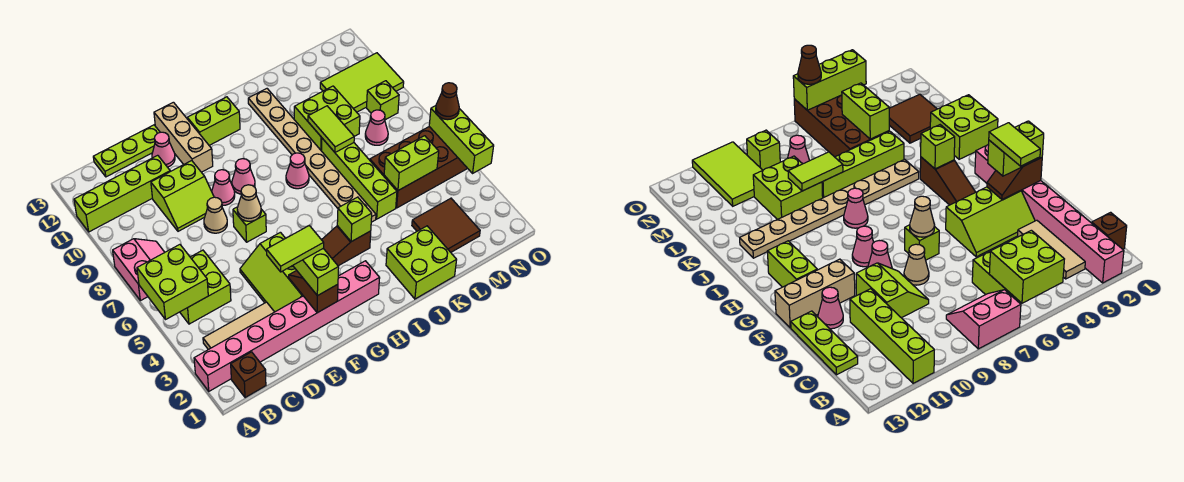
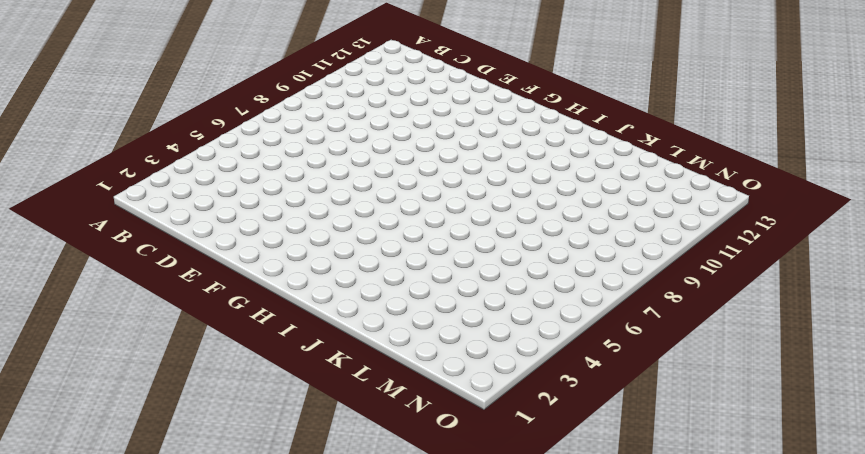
none -> pink brick A2:H2 level 1
none -> pink slope A7:B8 level 1 top A
none -> lime brick A11:D11 level 1
none -> brown brick B1 level 1

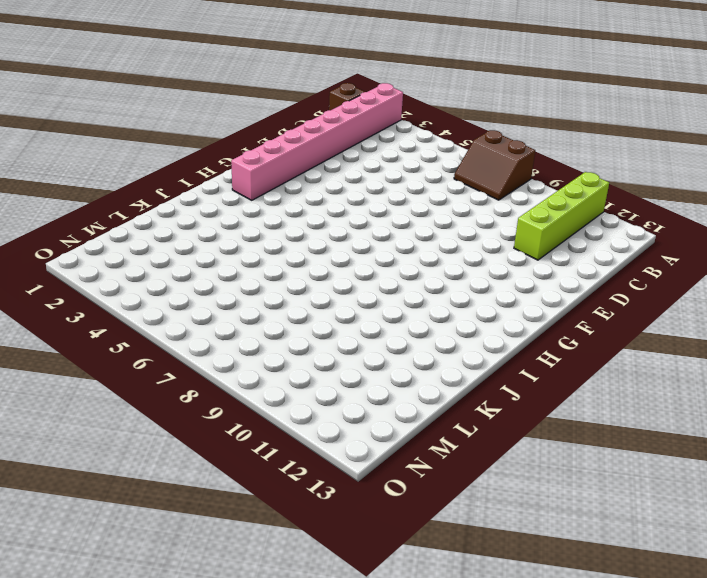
brown slope A7:B8 level 1 top A -> pink slope A7:B8 level 1 top A
none -> tan tile B3:D3 level 1
none -> lime brick B5:C6 level 1
none -> lime plate C13:E13 level 1
none -> lime slope D9:E10 level 1 top 10

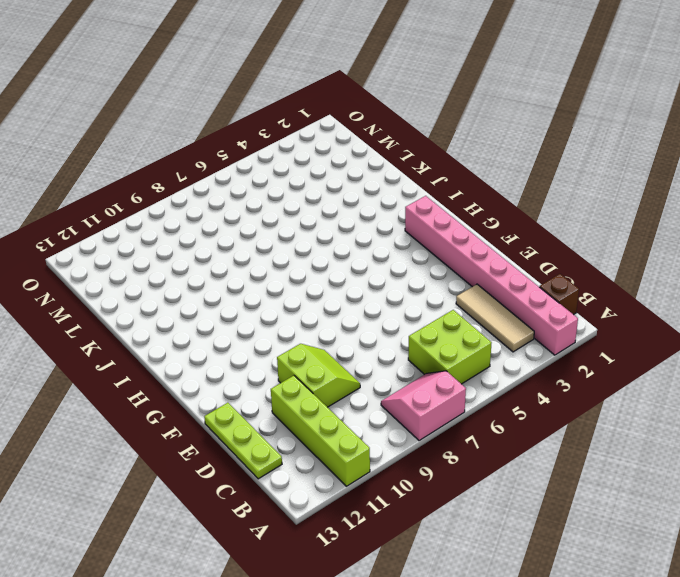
none -> lime slope E3:F5 level 1 top F
none -> tan cone E8 level 1
none -> pink cone E12 level 1
none -> lime brick F7 level 1

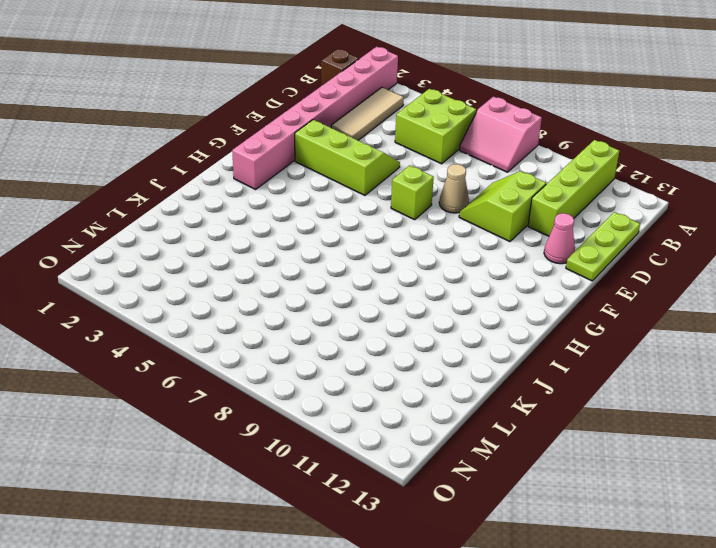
none -> pink cone F9 level 1
none -> tan brick F11:F13 level 1
none -> brown slope G4:I4 level 1 top I
none -> pink cone G9 level 1

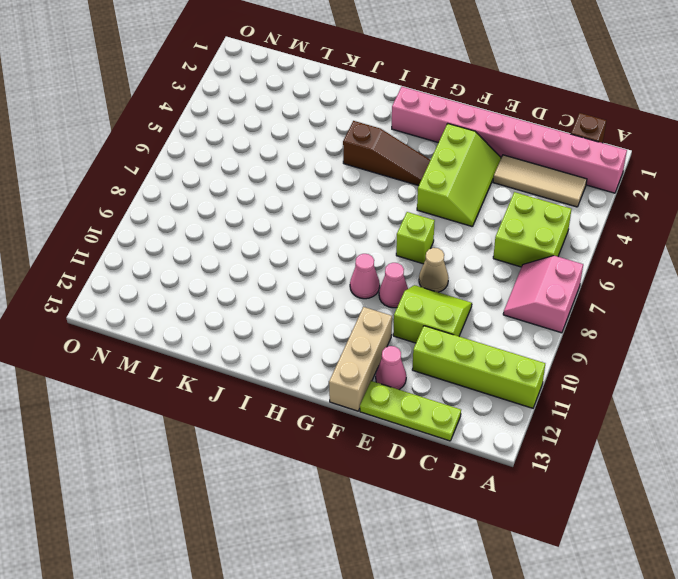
none -> lime brick G12:H12 level 1
none -> pink cone I8 level 1
none -> lime brick J1:K2 level 1
none -> tan plate J5:J12 level 1

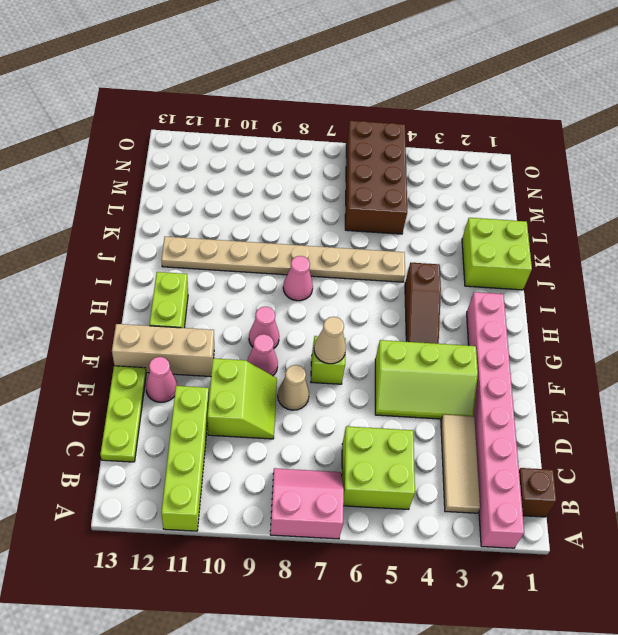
none -> lime brick K5:K8 level 1
none -> lime brick K9:L10 level 1
none -> brown tile L2:M3 level 1
none -> pink cone M8 level 1

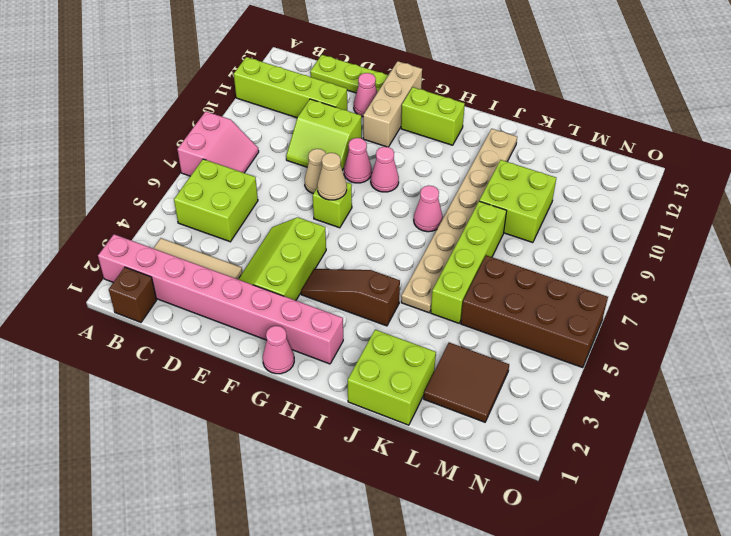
pink cone G1 level 1 -> pink cone M8 level 1
none -> lime tile M10:O11 level 1
none -> lime brick N9 level 1
none -> lime brick A5:B6 level 2
none -> brown slope F2:F3 level 2 top 2

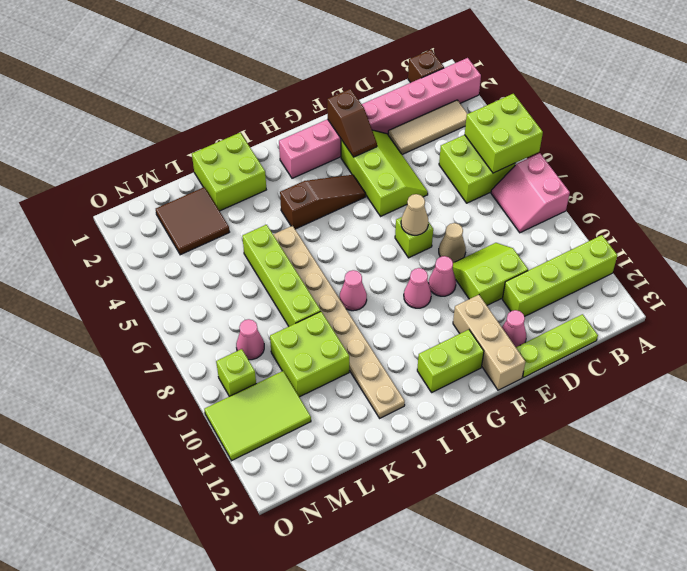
none -> brown brick L5:O6 level 1
none -> lime brick I4 level 2
none -> lime tile K8:K9 level 2
none -> lime brick L5:M5 level 2

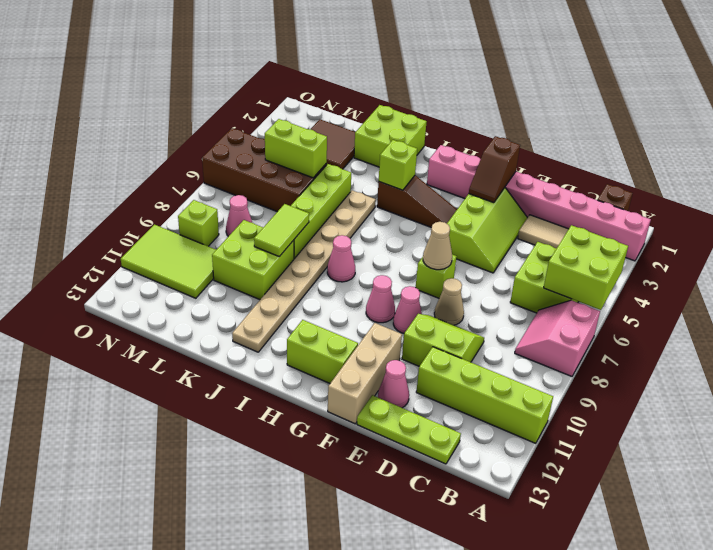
none -> lime brick O4:O6 level 2
none -> lime brick F2:F3 level 3
none -> brown cone O6 level 3
none -> lime tile E3:F3 level 4

